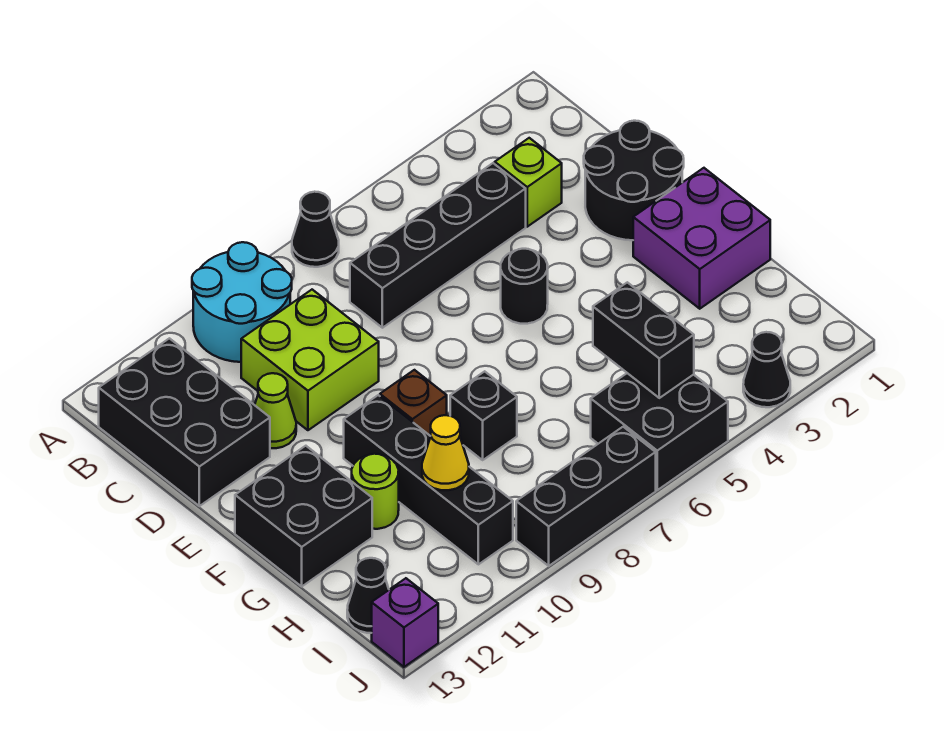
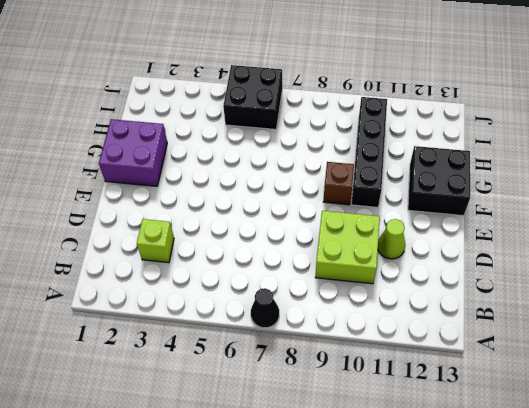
none -> cyan round brick A9:B10 level 1
none -> black brick B12:D13 level 1
none -> black brick C4:C7 level 1

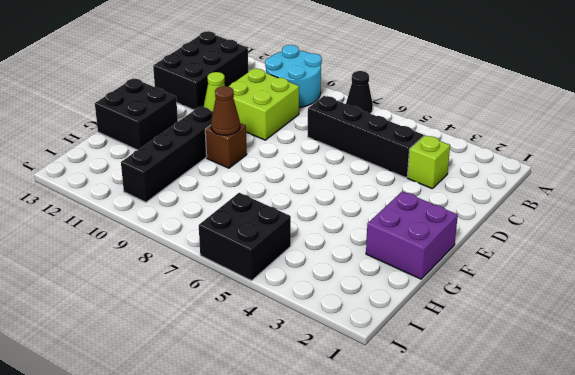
brown cone F9 level 2 -> none
none -> black round brick D1:E2 level 1
none -> black round brick E5 level 1
none -> black brick G8 level 1

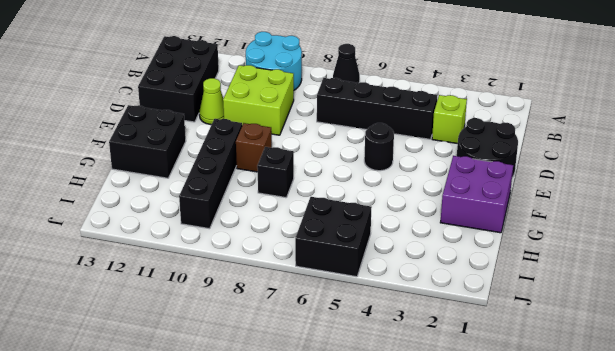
none -> lime round brick G11 level 1
none -> black cone I13 level 1
none -> black cone J3 level 1

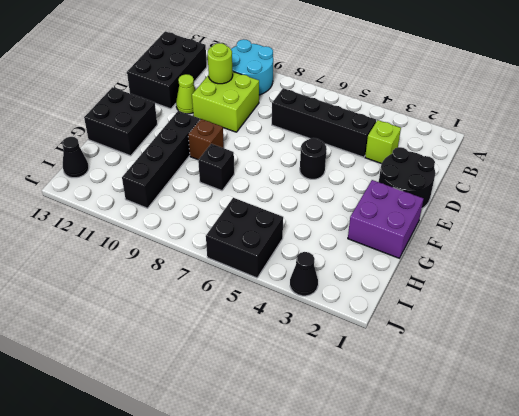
lime round brick C10 level 2 -> lime round brick G11 level 1
none -> black cone A7 level 1
none -> black brick J7:J9 level 1
none -> purple brick J13 level 1

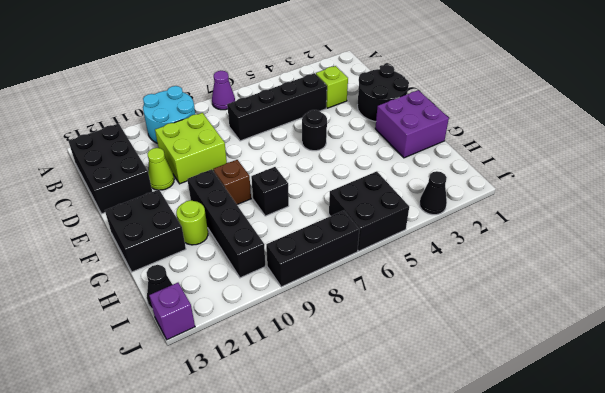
purple cone A7 level 1 -> black cone A7 level 1
none -> black brick H5:I5 level 2
none -> yellow cone H10 level 2

